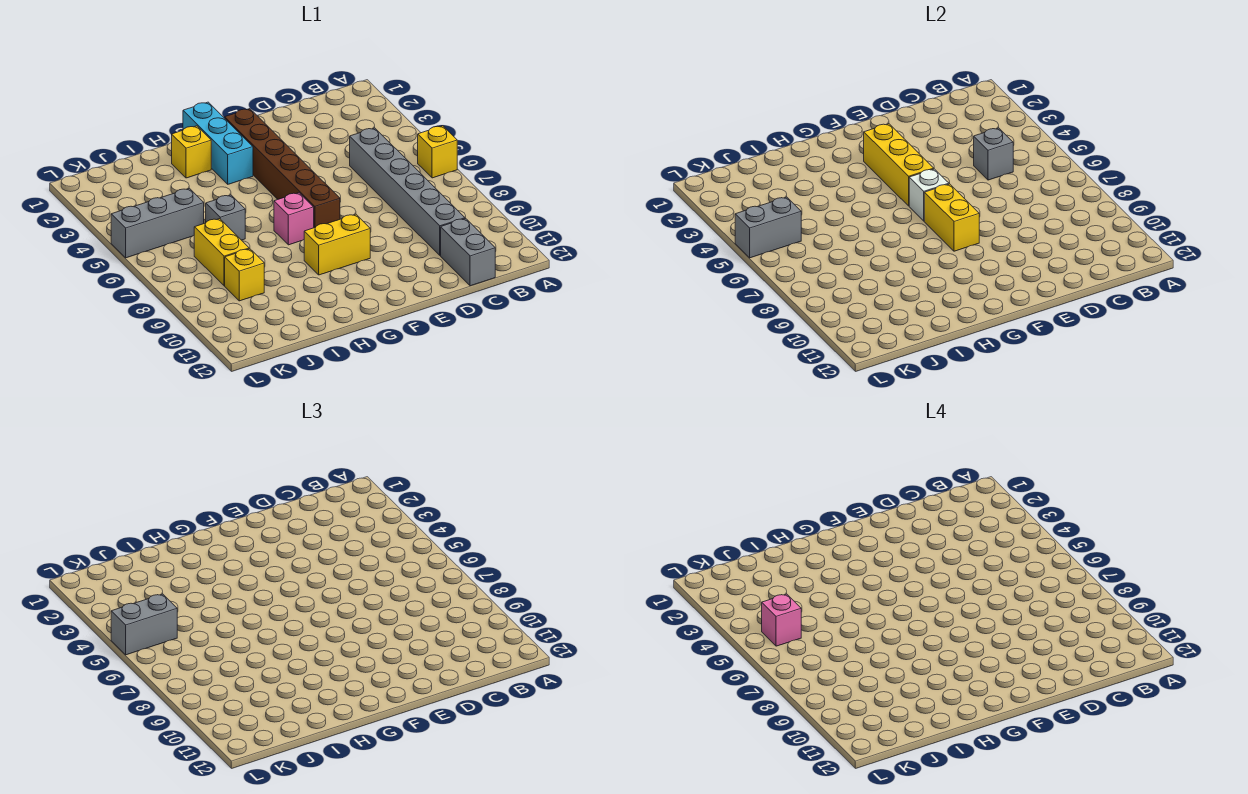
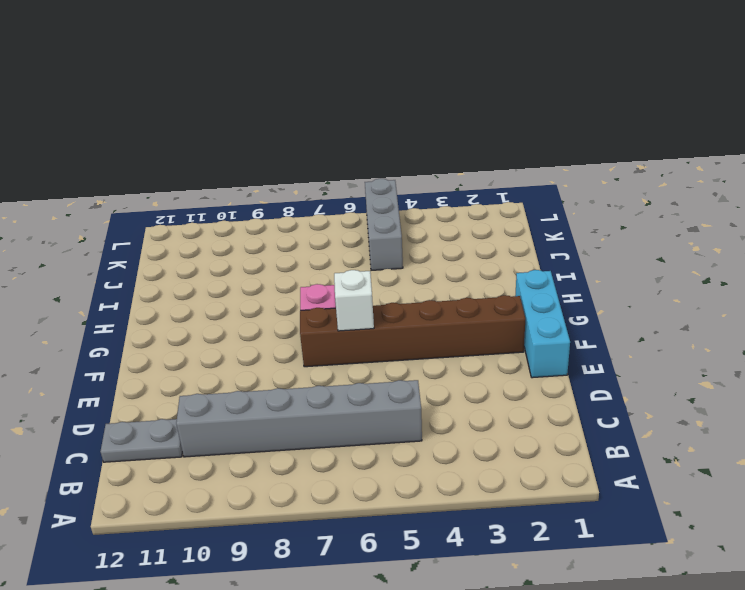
grey plate C11:C12 level 1 -> grey brick C11:C12 level 1
cyan brick E1:G1 level 1 -> cyan brick G1:G3 level 1
none -> yellow brick A6 level 1
none -> yellow brick F9:G9 level 1
none -> yellow brick H2 level 1

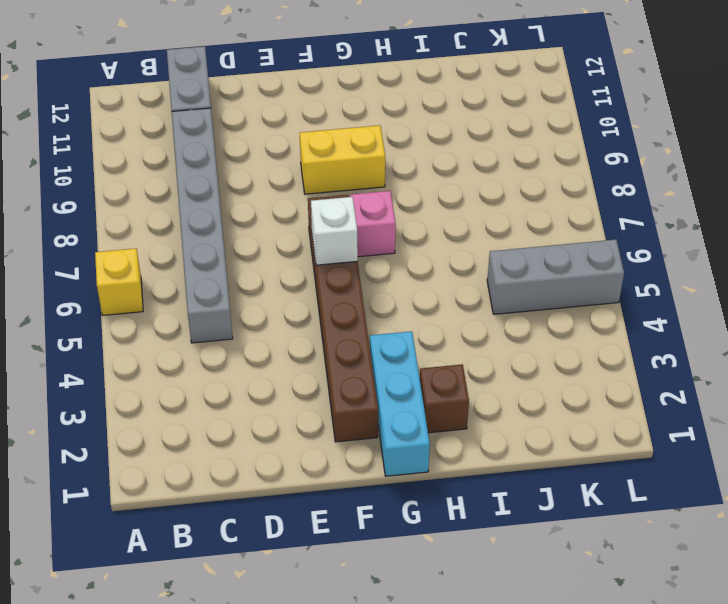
brown brick H2 level 1 -> yellow brick H2 level 1
none -> grey brick I6 level 1
none -> yellow brick J7:J8 level 1
none -> yellow brick J9 level 1

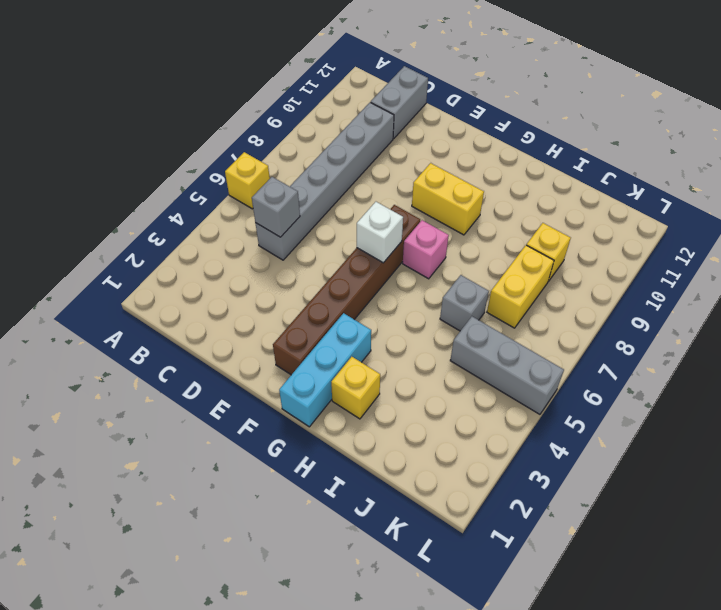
none -> yellow brick F3:F5 level 2
none -> yellow brick F7:F8 level 2
none -> grey brick K5:L5 level 2

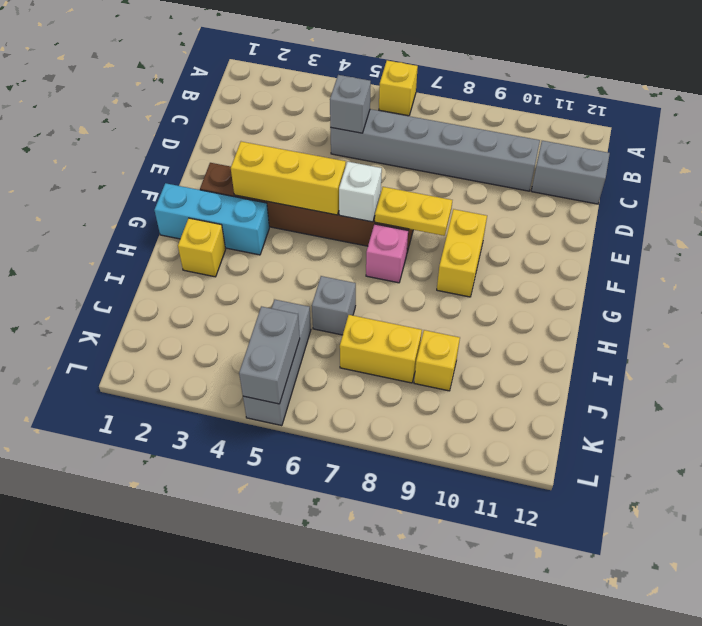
yellow plate F7:F8 level 2 -> yellow brick F7:F8 level 2
none -> grey brick K5:L5 level 3
none -> pink brick K5 level 4

